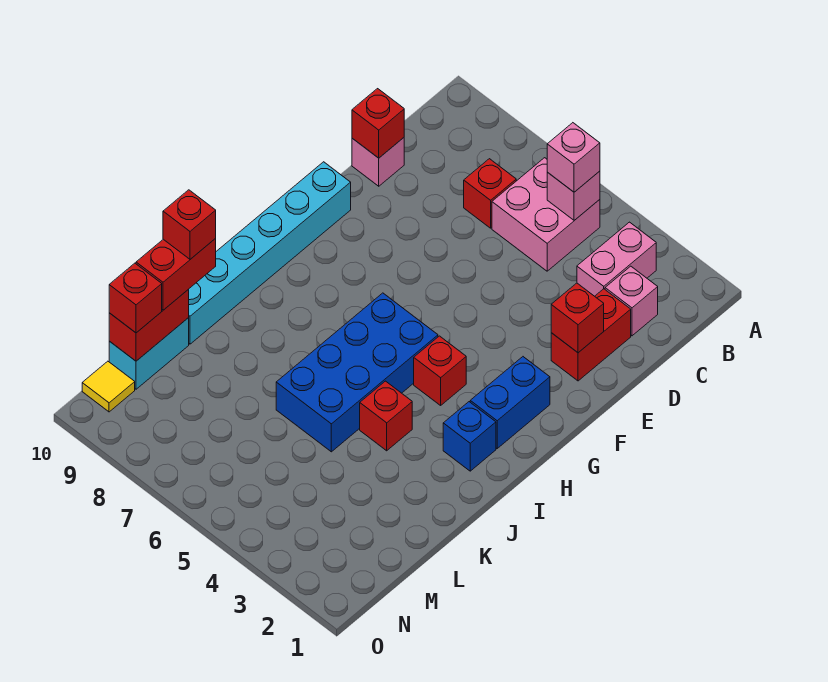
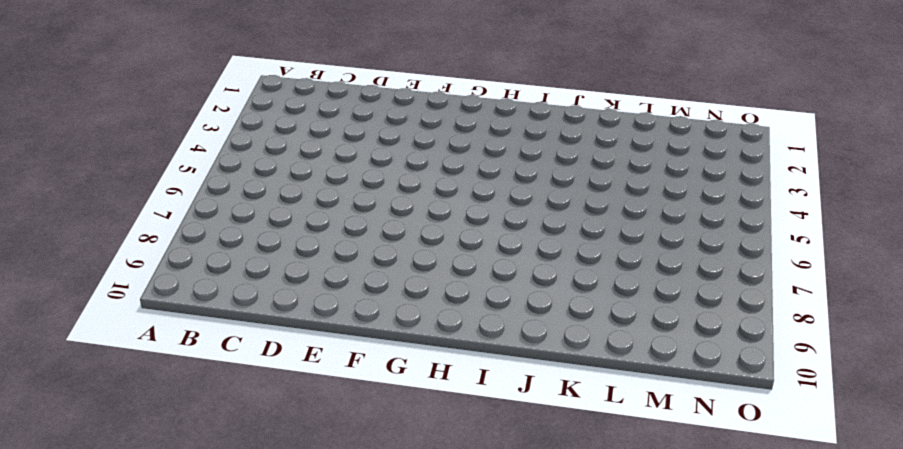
none -> pink brick B3:C3 level 1
none -> pink brick B5:C6 level 1
none -> pink brick C2 level 1

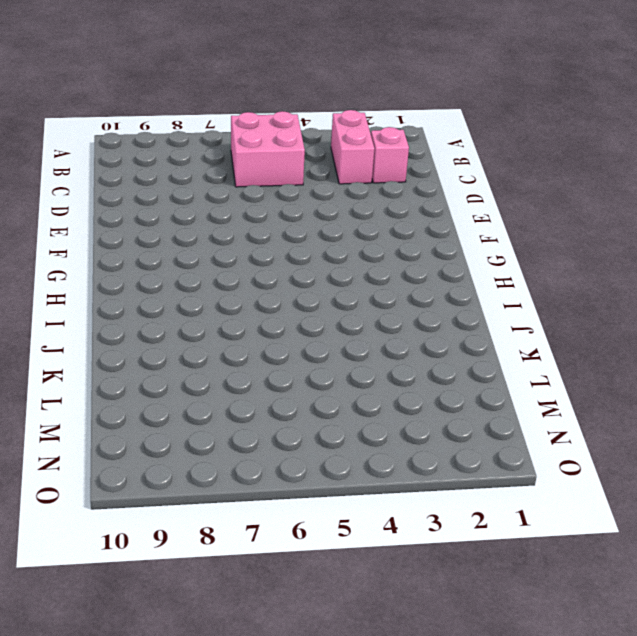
none -> red brick C7 level 1
none -> red brick D2:E2 level 1
none -> pink brick D10 level 1

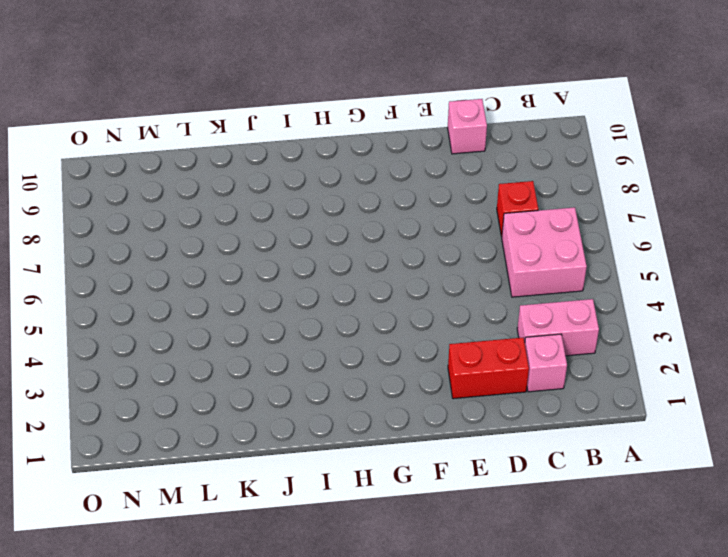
none -> cyan brick F10:K10 level 1
none -> blue brick G2:H2 level 1
none -> red brick H4 level 1

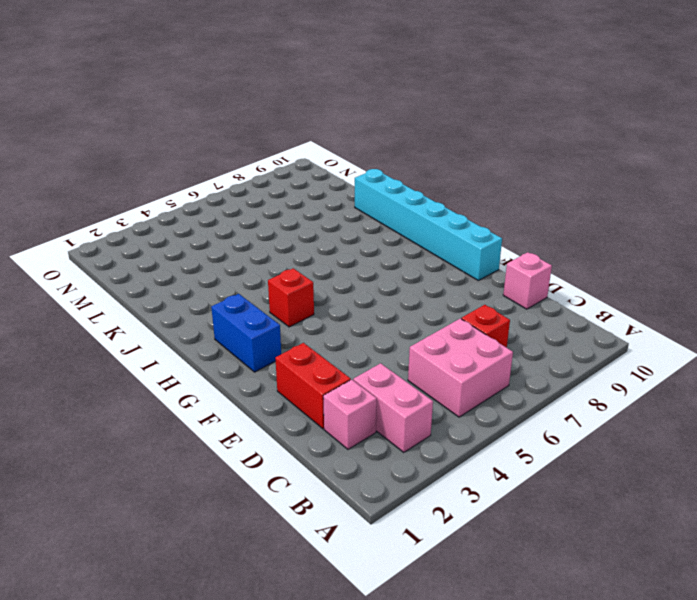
none -> blue brick H5:K6 level 1
none -> blue brick I2 level 1
none -> red brick J4 level 1

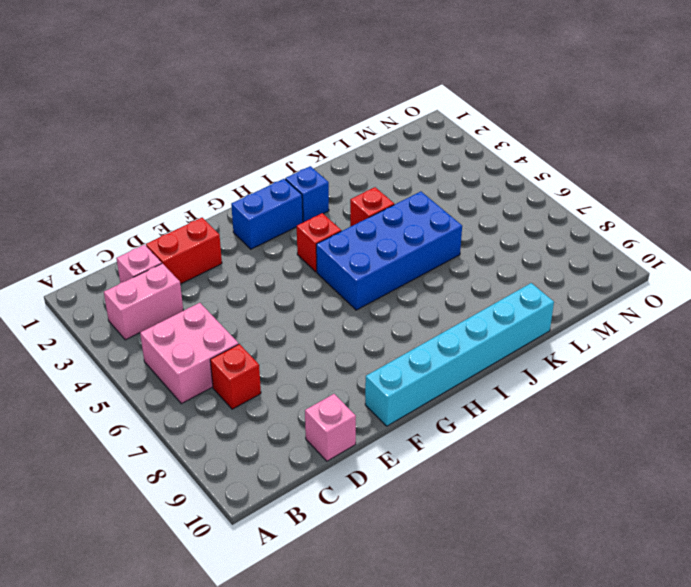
none -> cyan brick L10:M10 level 1
none -> yellow tile N10 level 1
none -> pink brick B5 level 2

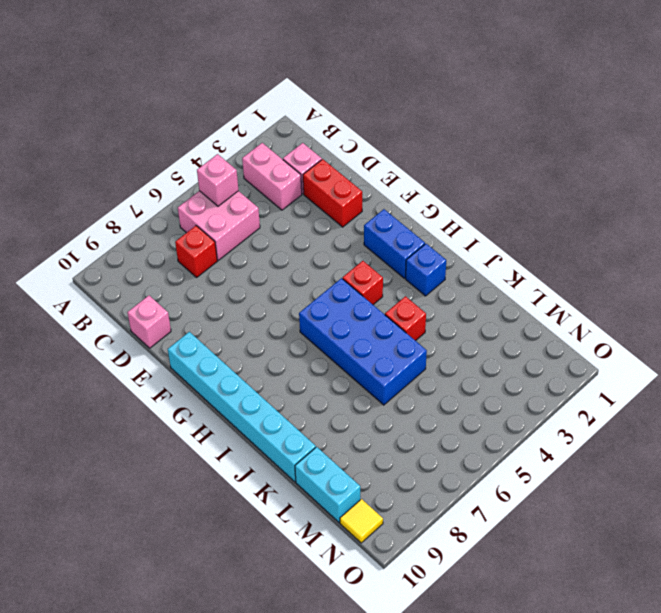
none -> red brick D10 level 2
none -> red brick E2 level 2
none -> red brick L10:M10 level 2

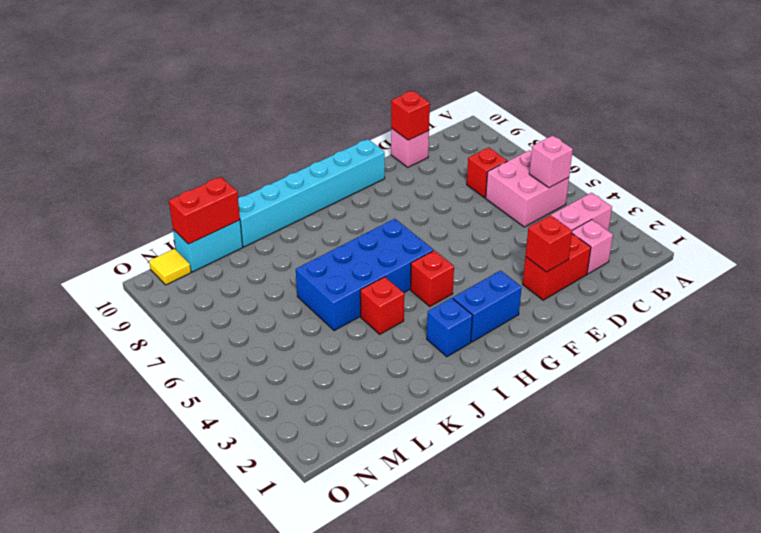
none -> pink brick B5 level 3
none -> red brick K10:L10 level 3
none -> red brick M10 level 3

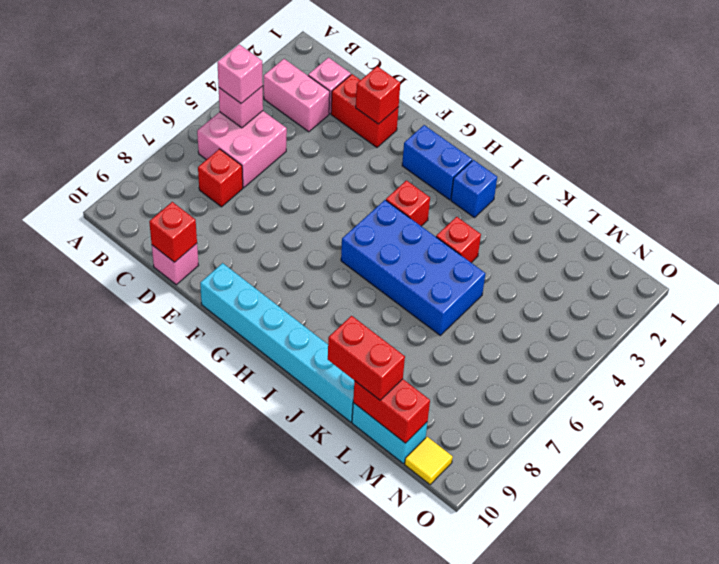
none -> red brick M10 level 3
none -> red brick K10 level 4

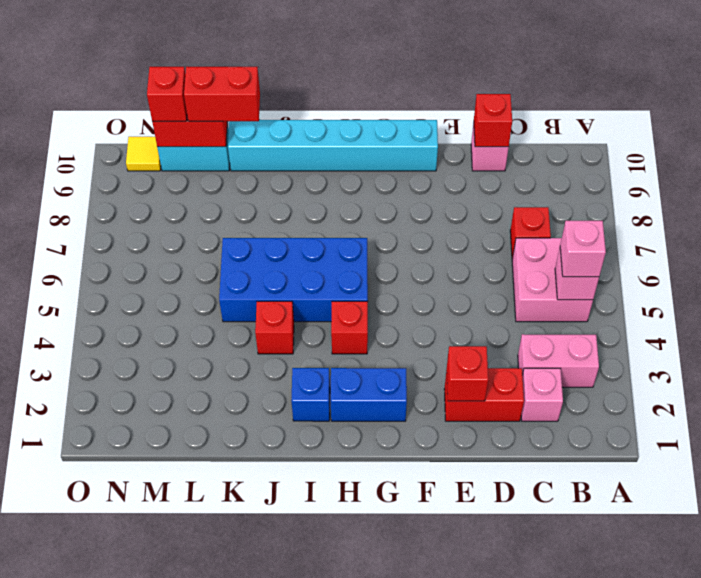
none -> red brick K10 level 4

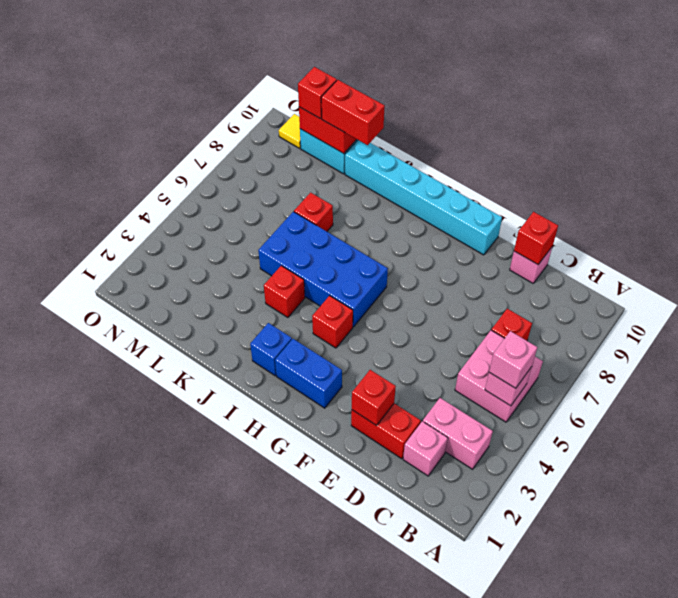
red brick K7 level 1 -> red brick K10 level 4

